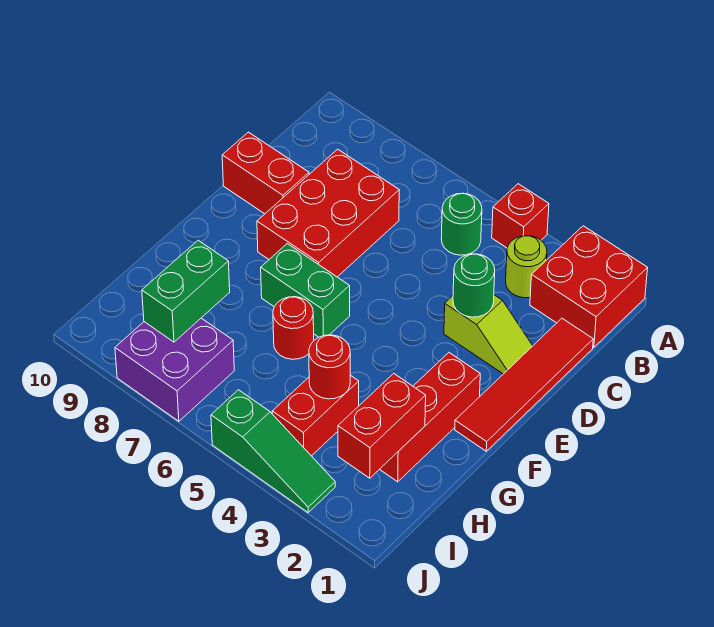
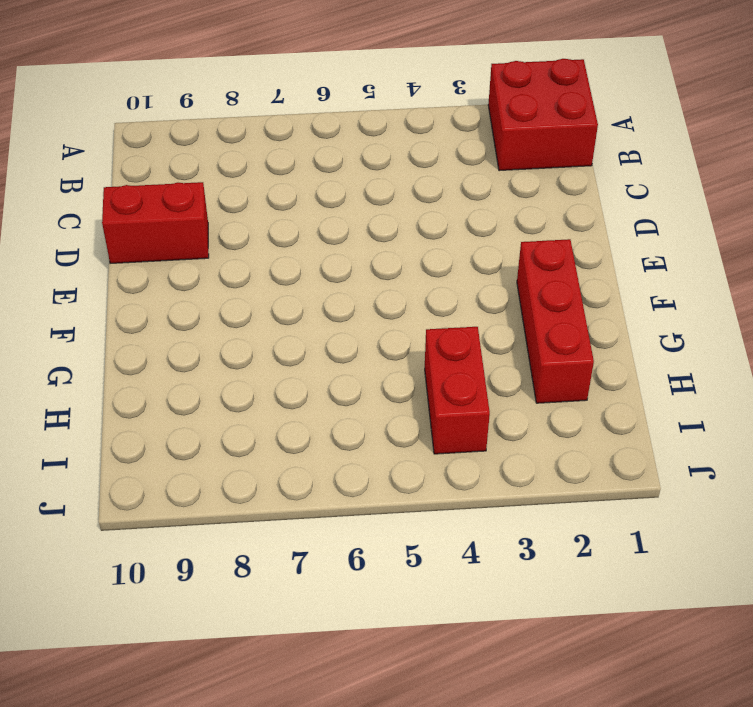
none -> red brick A4 level 1
none -> lime round brick B3 level 1
none -> green round brick B5 level 1

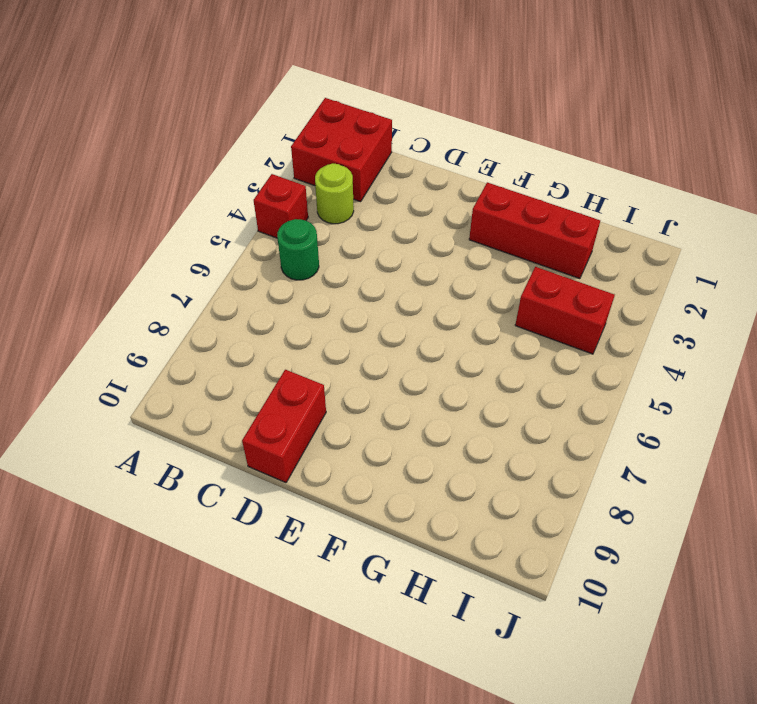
none -> red tile C1:F1 level 1
none -> red brick C7:E8 level 1
none -> lime slope D2:D3 level 1 top 3

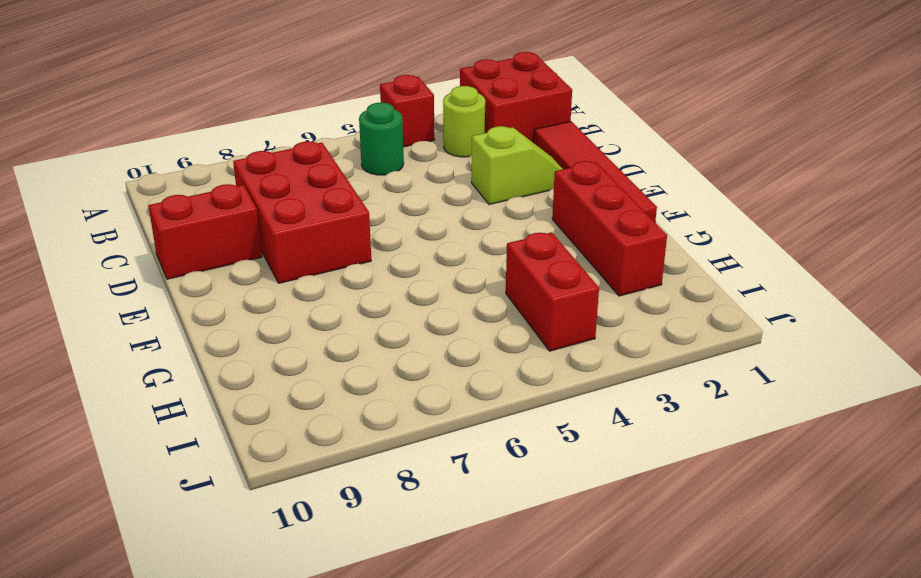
none -> green brick F6:F7 level 1
none -> red round brick G6 level 1
none -> purple brick I7:J8 level 1

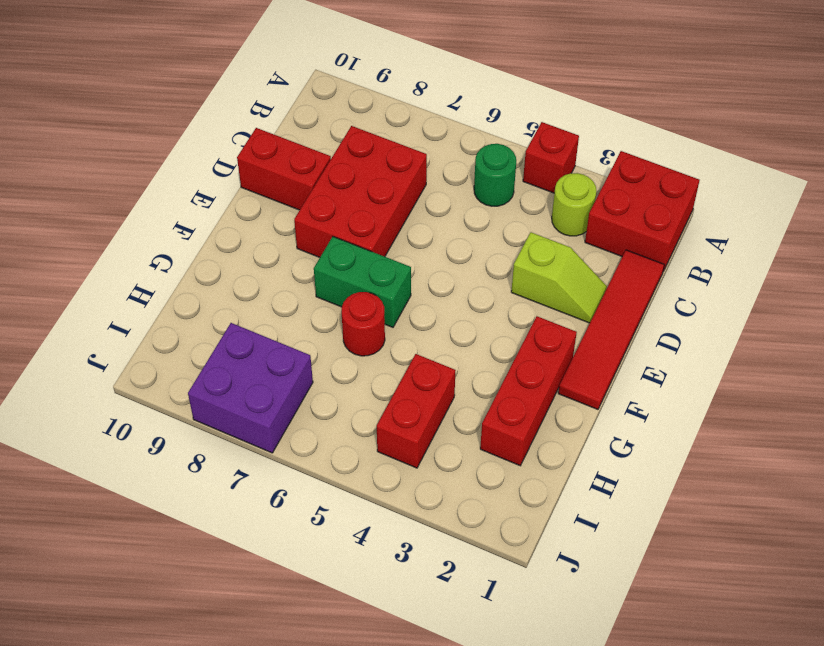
none -> green slope J3:J5 level 1 top 5
none -> green round brick D3 level 2
none -> red brick H2:I2 level 2

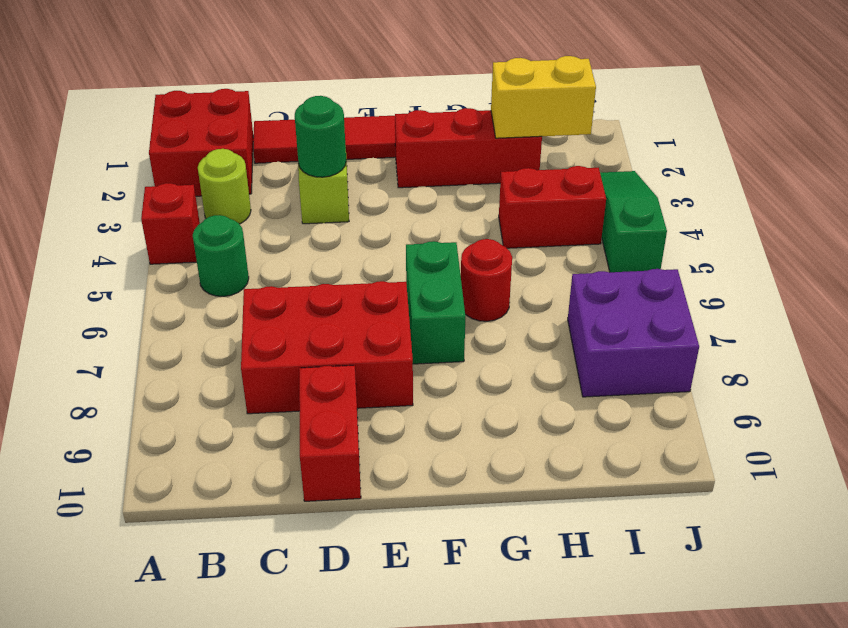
yellow brick H2:I2 level 2 -> red brick H2:I2 level 2
none -> red round brick H4 level 2
none -> green brick H8:I8 level 2

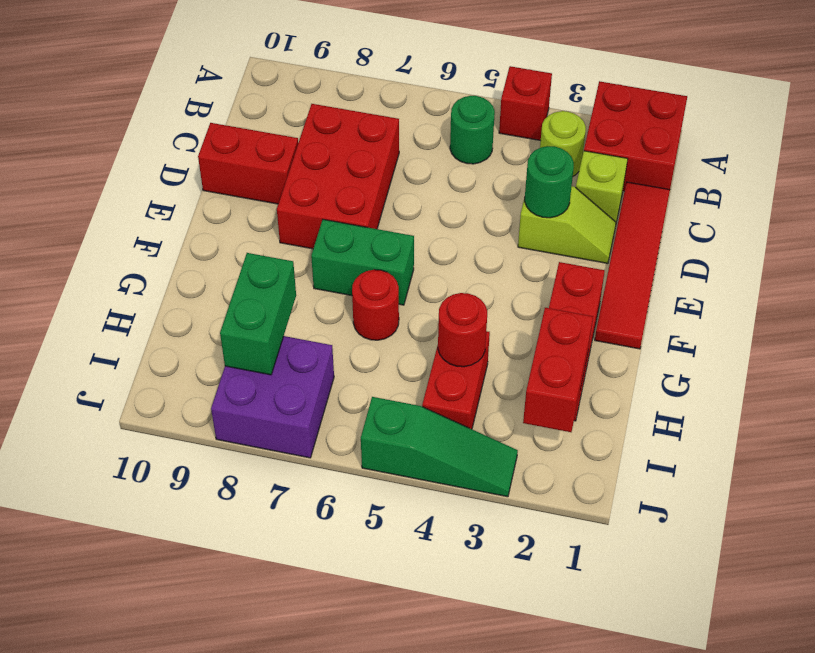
lime brick C2 level 1 -> none

